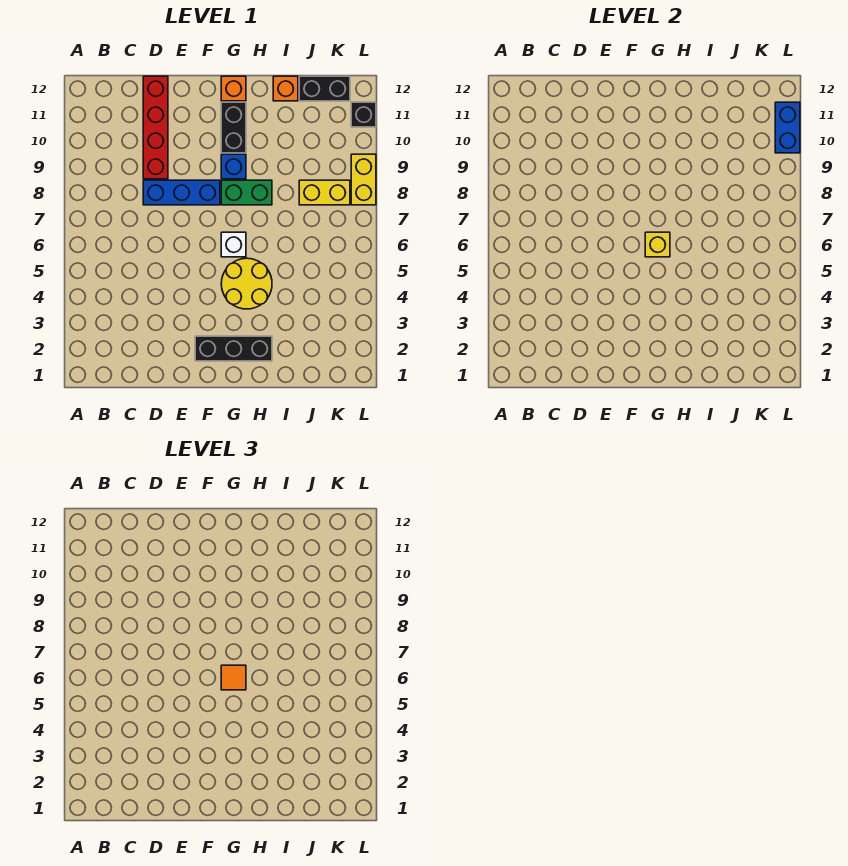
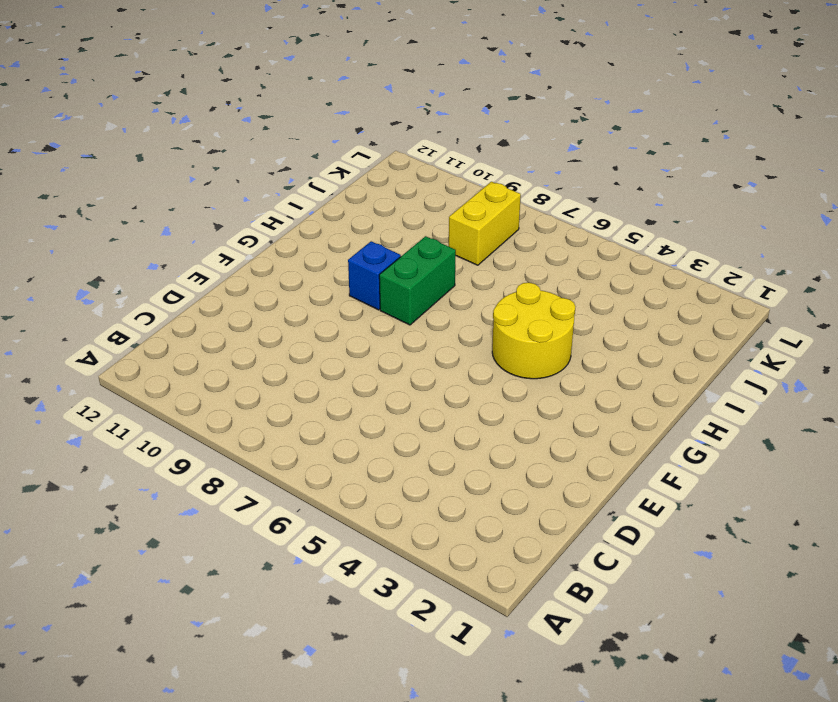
none -> blue brick D8:F8 level 1
none -> red brick D9:D12 level 1
none -> black brick F2:H2 level 1

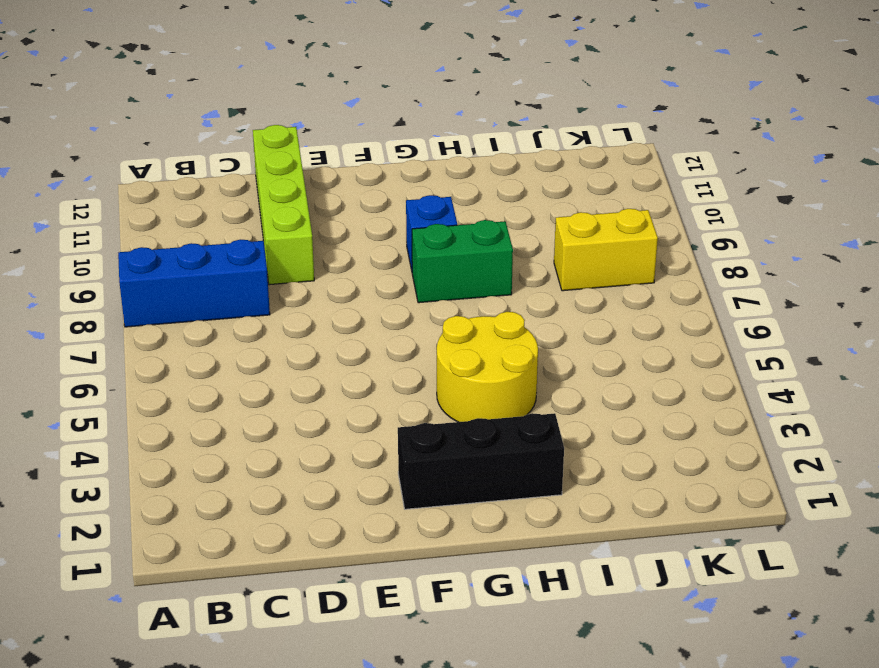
blue brick A8:C8 level 1 -> blue brick D8:F8 level 1
lime brick D9:D12 level 1 -> red brick D9:D12 level 1
none -> white brick G6 level 1
none -> black brick G10:G11 level 1
none -> orange brick G12 level 1

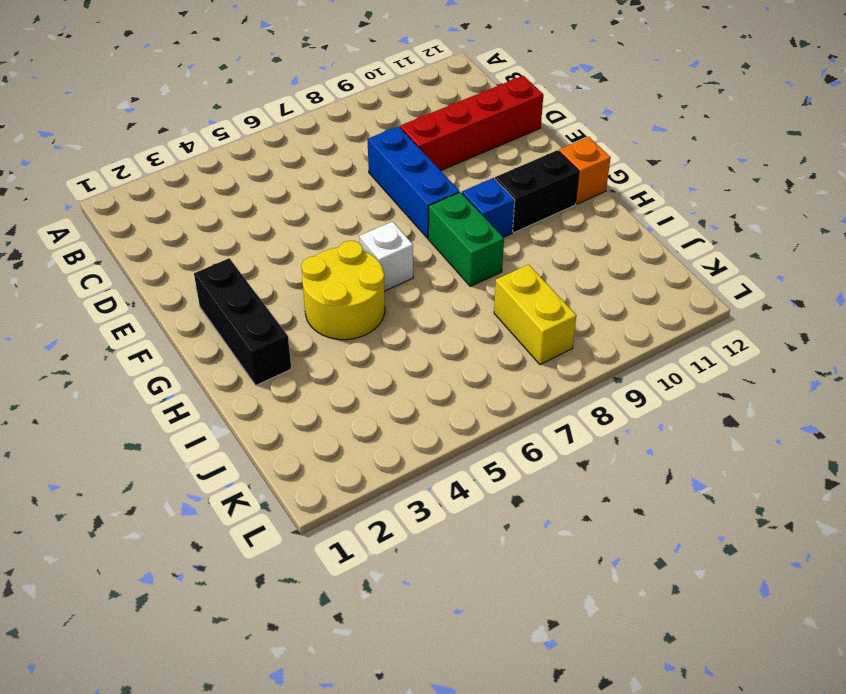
none -> orange brick I12 level 1
none -> black brick J12:K12 level 1
none -> yellow brick L8:L9 level 1

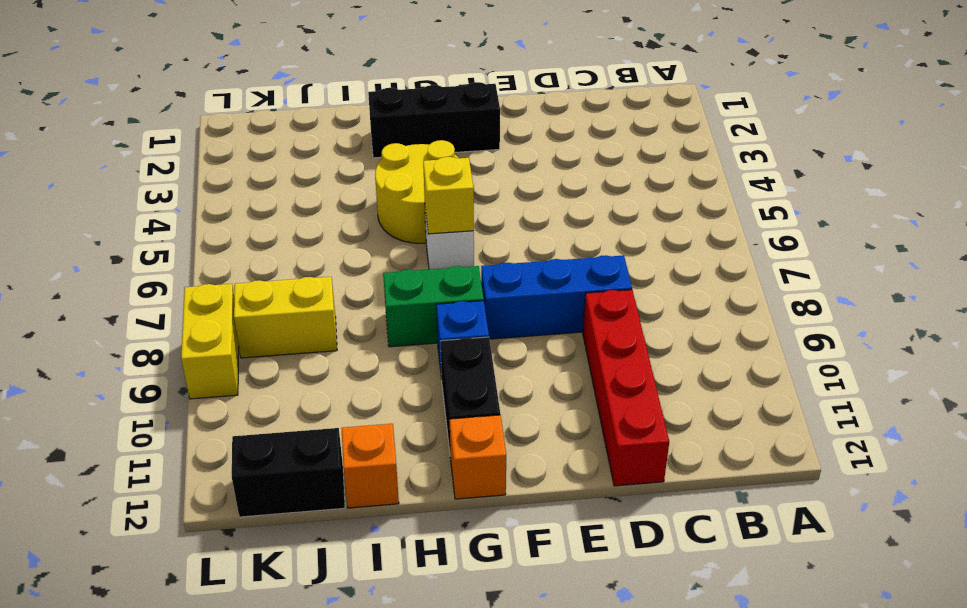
none -> black brick L11 level 1
none -> blue brick L10:L11 level 2
none -> orange tile G6 level 3

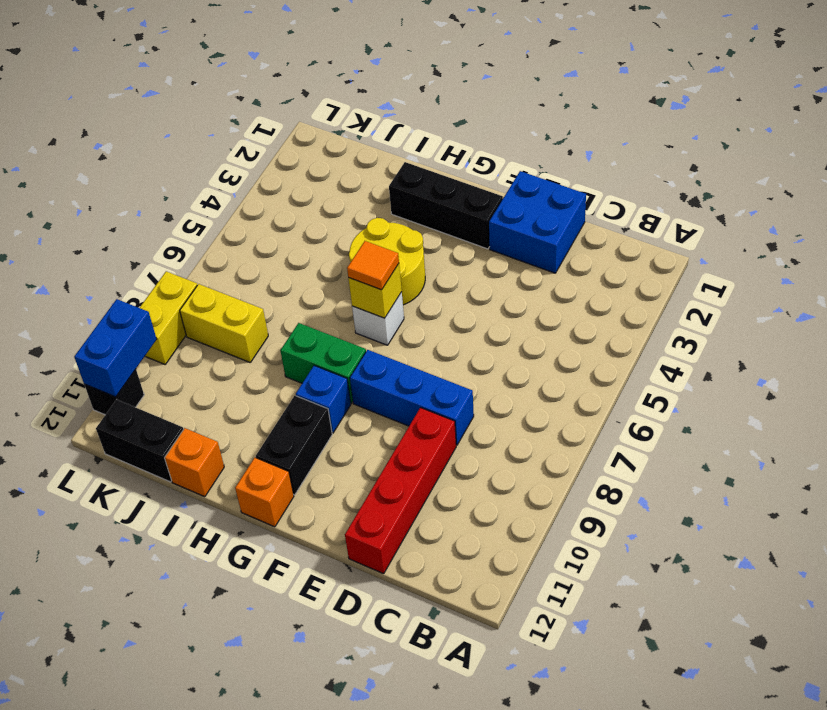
blue brick D1:E2 level 1 -> none

